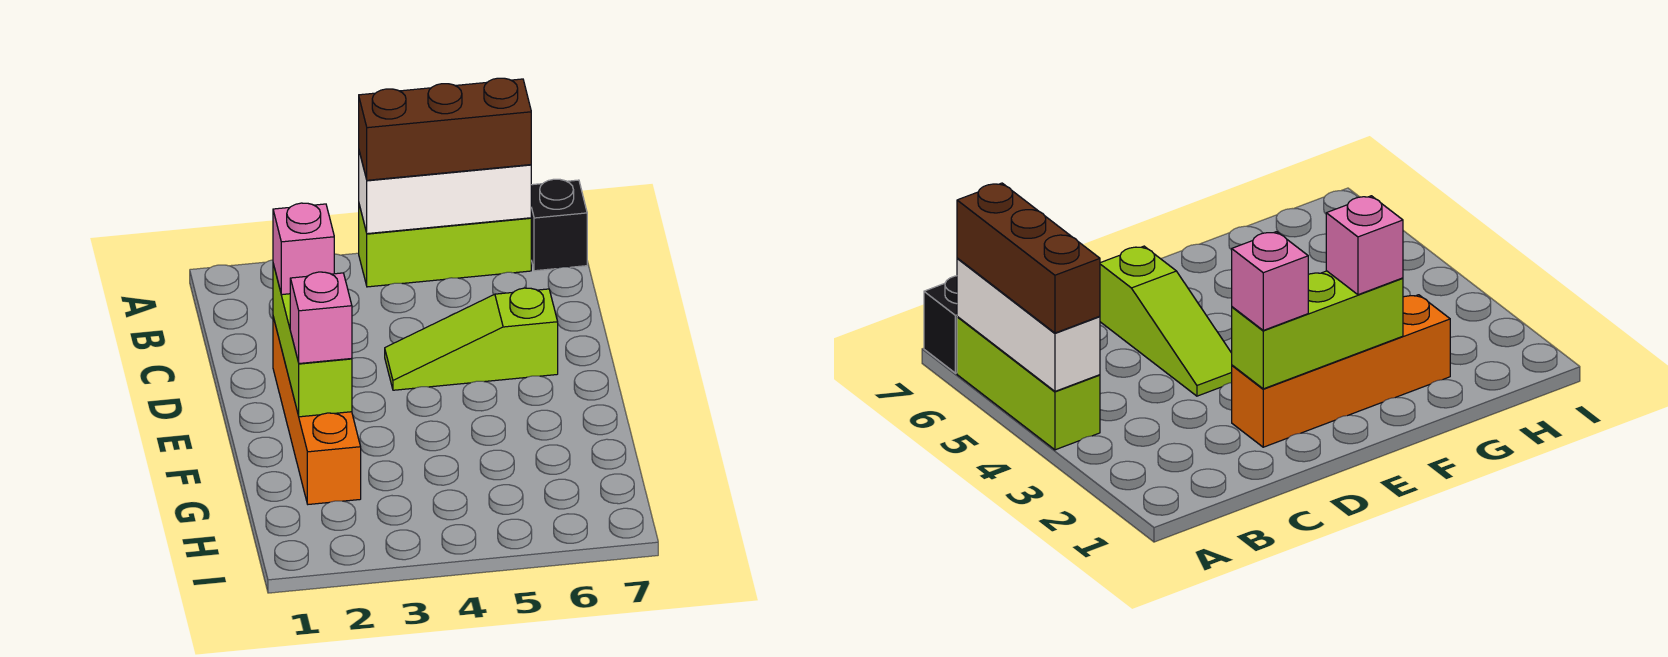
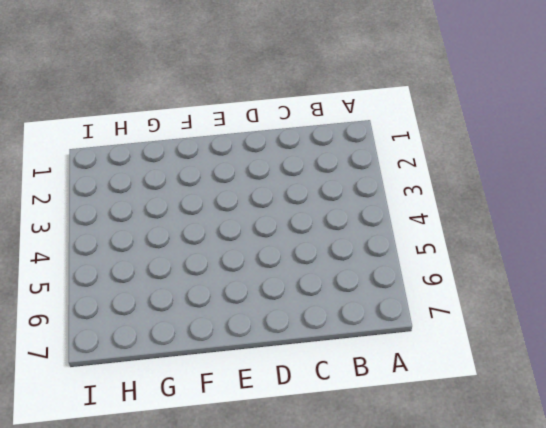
none -> lime brick A4:A6 level 1
none -> black brick A7 level 1

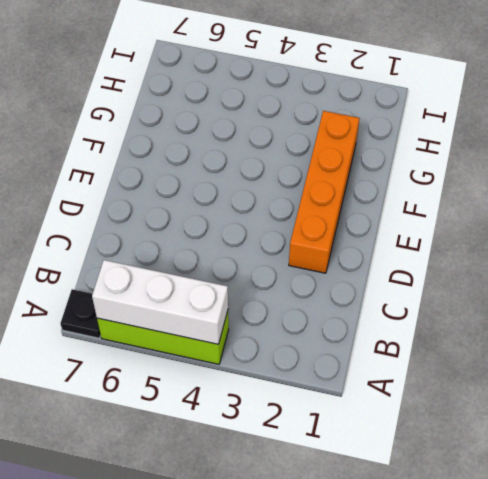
black plate A7 level 1 -> black brick A7 level 1
none -> lime slope D4:D6 level 1 top 6
none -> lime brick D2:F2 level 2

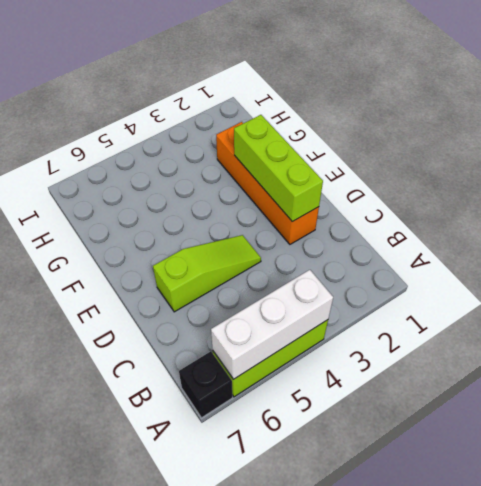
none -> brown brick A4:A6 level 3
none -> pink brick D2 level 3

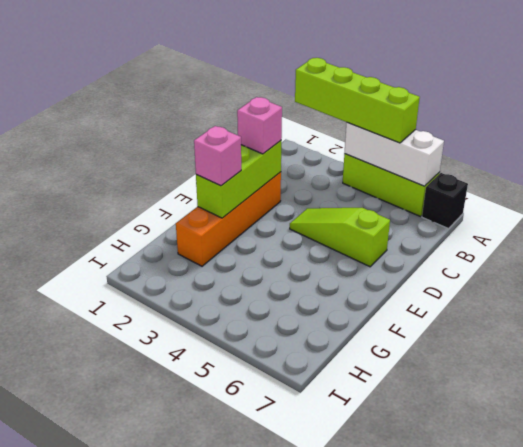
lime brick A2:A5 level 3 -> brown brick A4:A6 level 3

